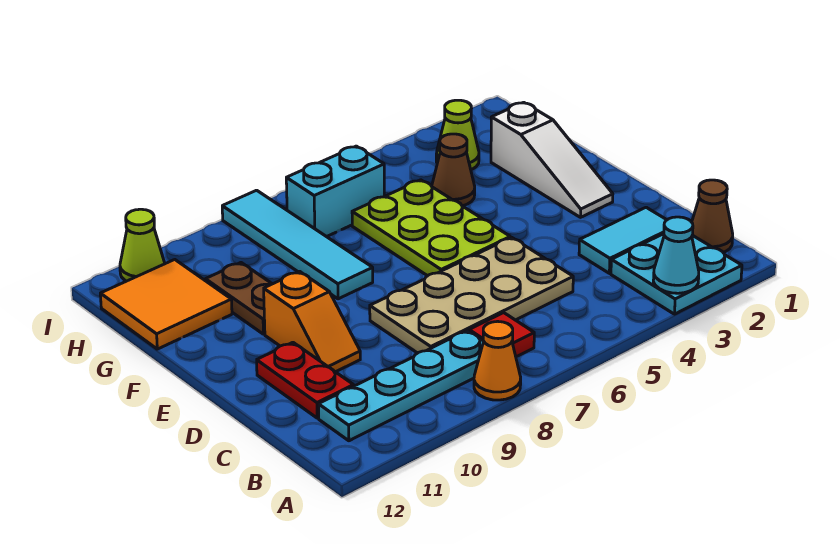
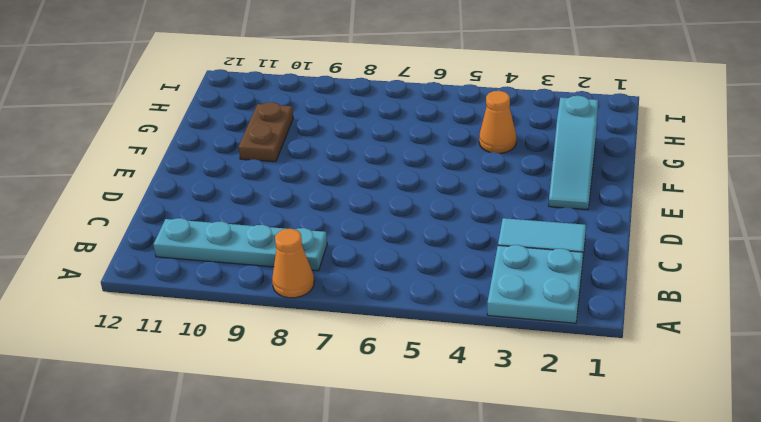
cyan slope E2:G2 level 1 top G -> white slope E2:G2 level 1 top G
orange cone G4 level 1 -> brown cone G4 level 1
none -> brown cone B1 level 1
none -> red tile B7 level 1
none -> tan plate C5:D8 level 1

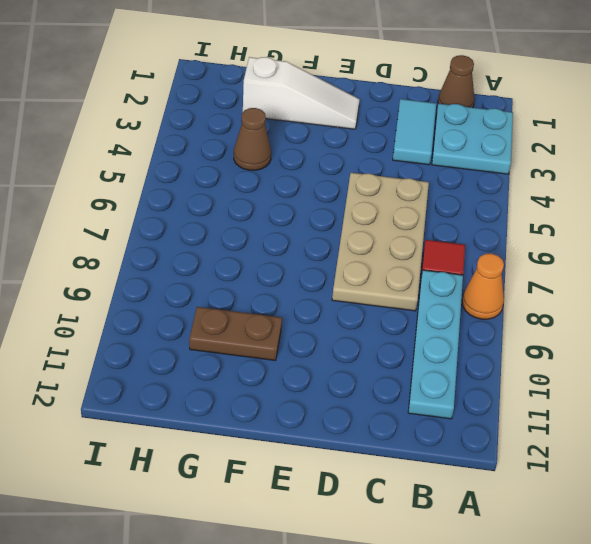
none -> red plate C11:D11 level 1
none -> orange slope D10:E10 level 1 top E
none -> lime plate E5:G6 level 1

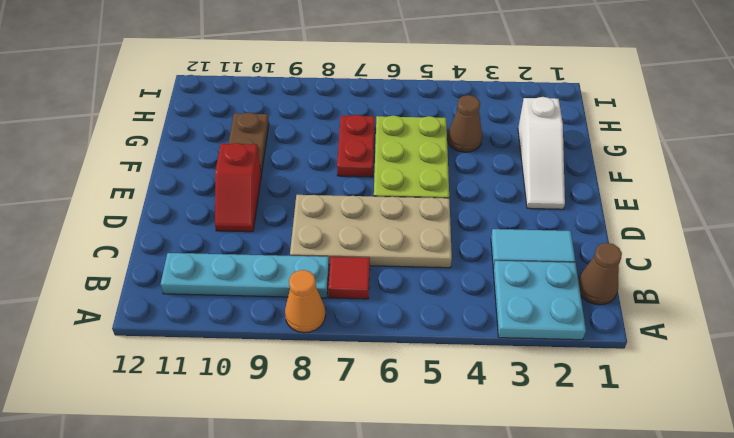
red slope D10:E10 level 1 top E -> orange slope D10:E10 level 1 top E
red plate F7:G7 level 1 -> red plate C11:D11 level 1
none -> cyan tile F8:I8 level 1
none -> orange tile G11:H12 level 1
none -> lime cone H3 level 1

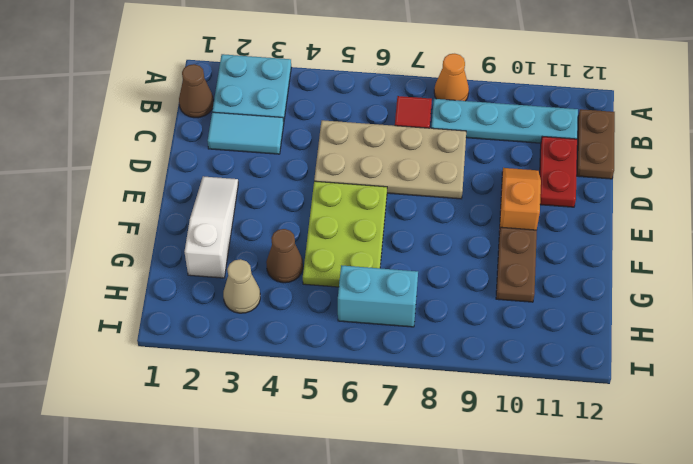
brown plate B12:C12 level 1 -> none
tan cone H3 level 1 -> lime cone H3 level 1
none -> cyan tile F8:I8 level 1
none -> orange tile G11:H12 level 1
none -> lime cone I11 level 1

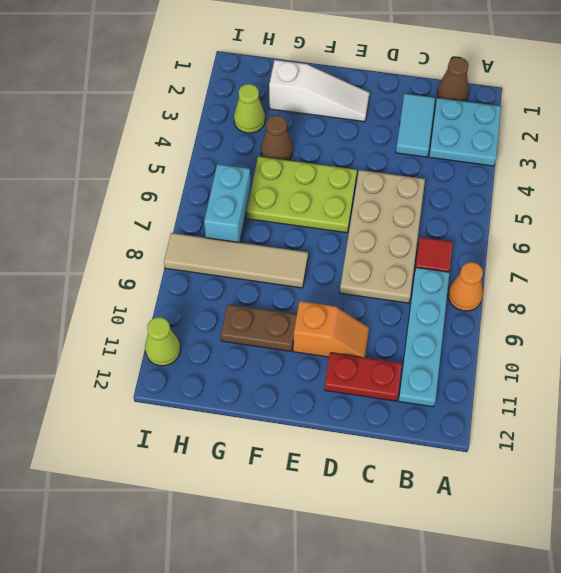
tan tile F8:I8 level 1 -> cyan tile F8:I8 level 1
none -> orange tile G11:H12 level 1
none -> cyan cone A3 level 2

